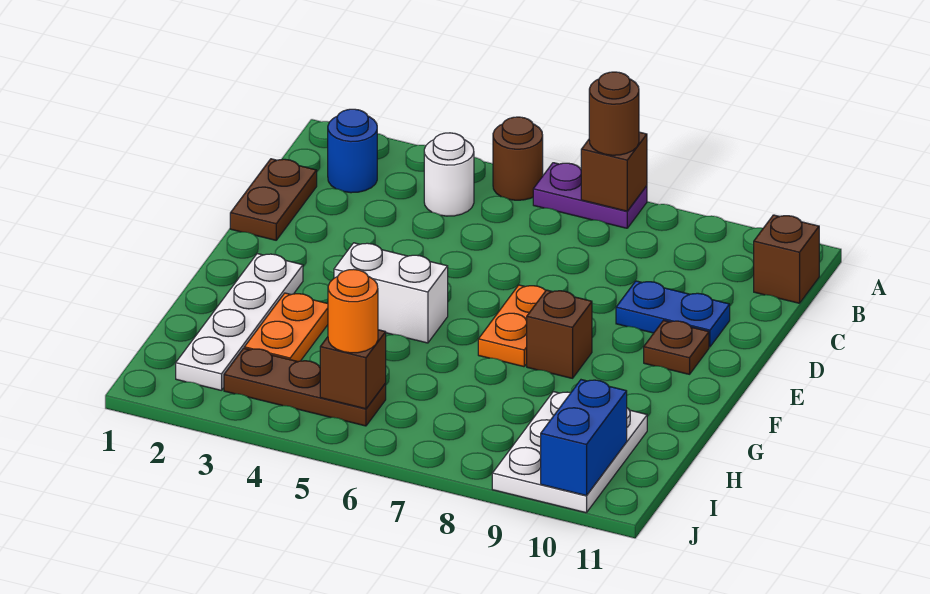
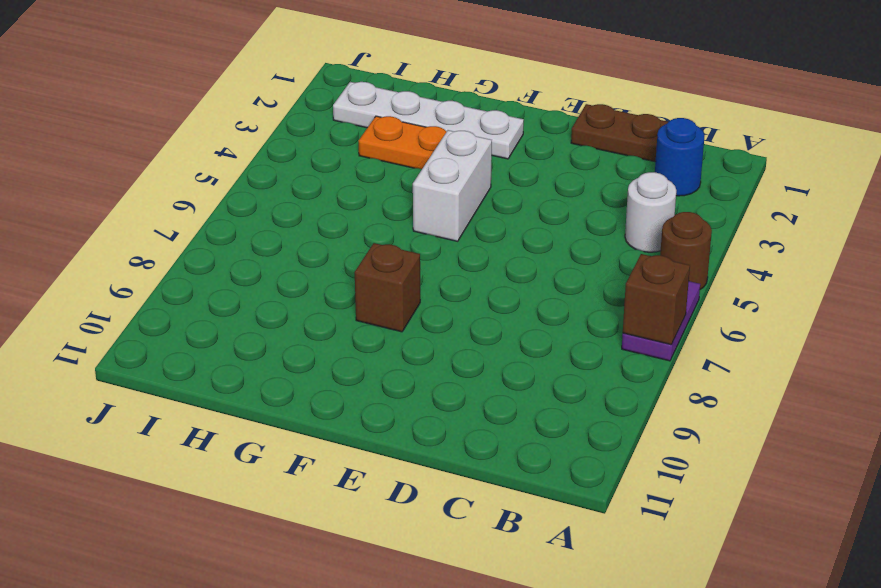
none -> brown brick B11 level 1
none -> blue plate D9:D10 level 1
none -> orange plate E7:F7 level 1

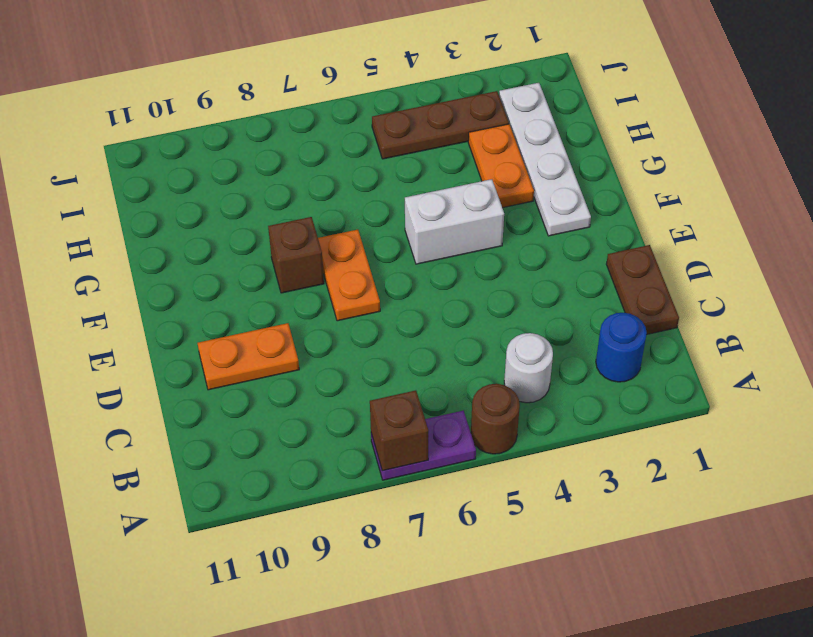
orange plate D9:D10 level 1 -> blue plate D9:D10 level 1
none -> brown brick B11 level 1
none -> brown plate E10 level 1
none -> white plate H9:J10 level 1

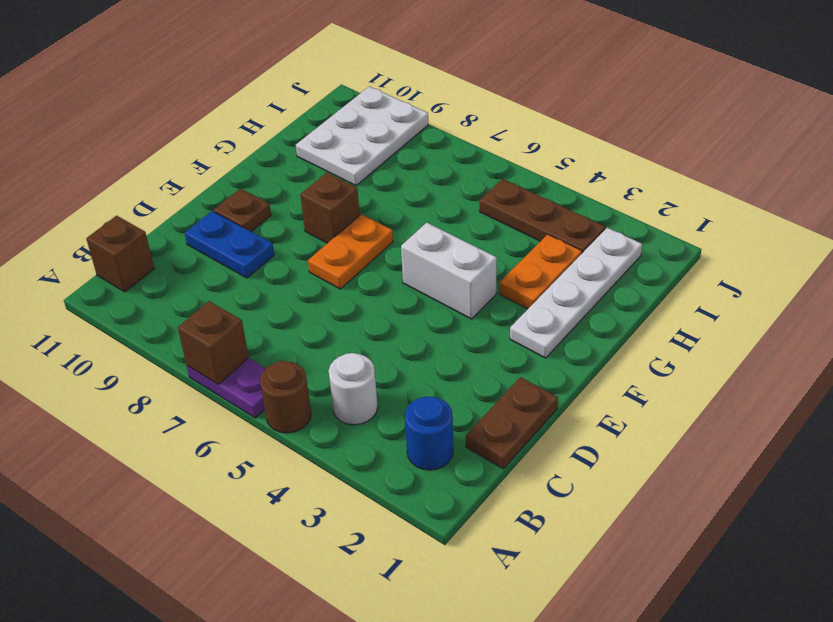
none -> brown brick I5 level 2
none -> blue brick I10:J10 level 2
none -> brown round brick A7 level 3

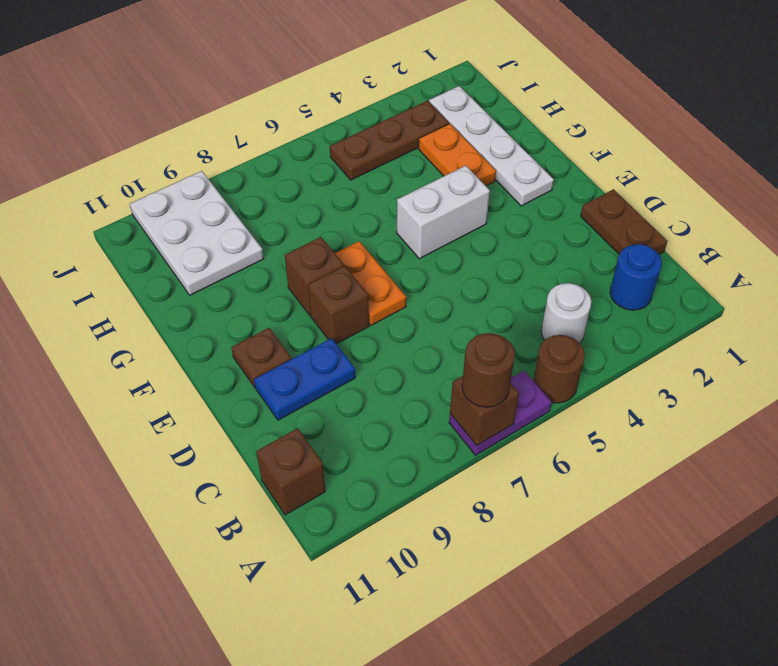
brown brick E8 level 1 -> brown brick I5 level 2
none -> blue brick I10:J10 level 2
none -> orange round brick I5 level 3

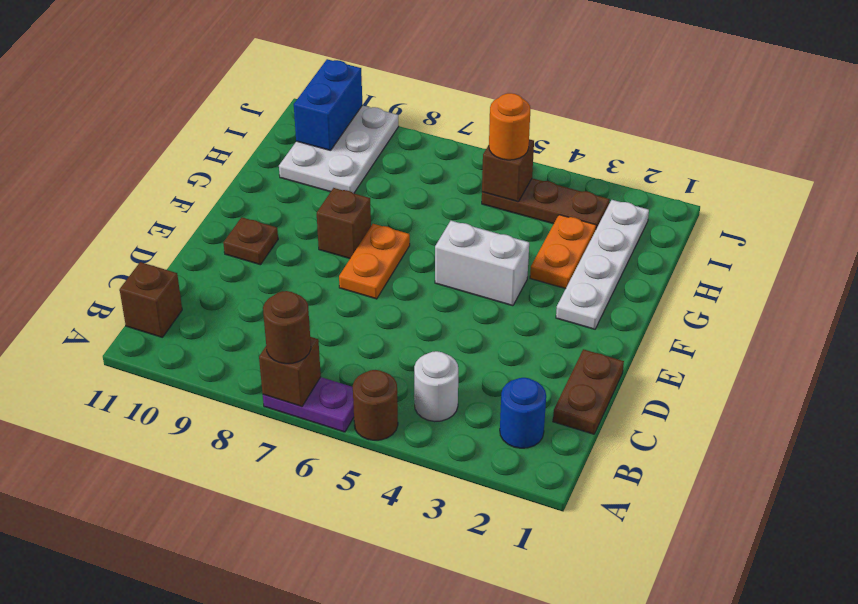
none -> blue plate D9:D10 level 1

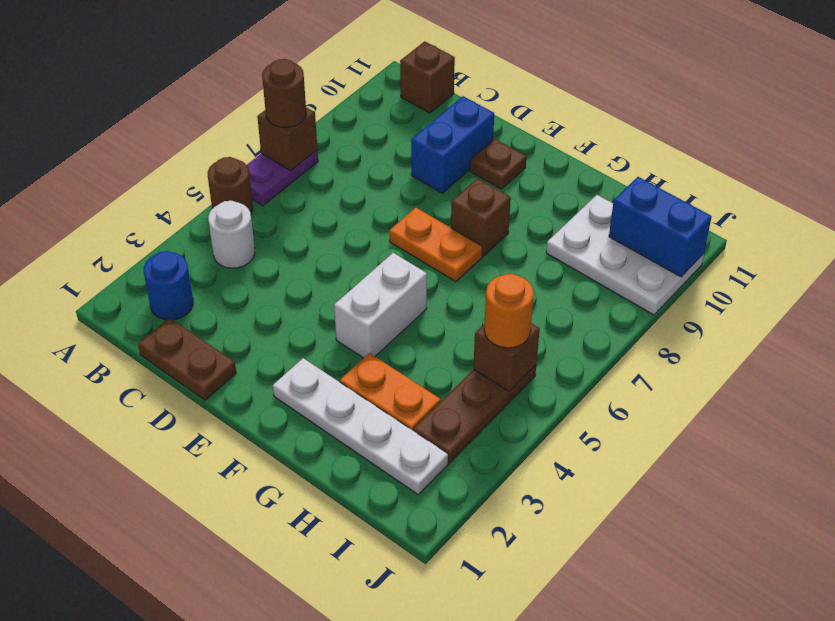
blue brick D9:D10 level 1 -> blue plate D9:D10 level 1

